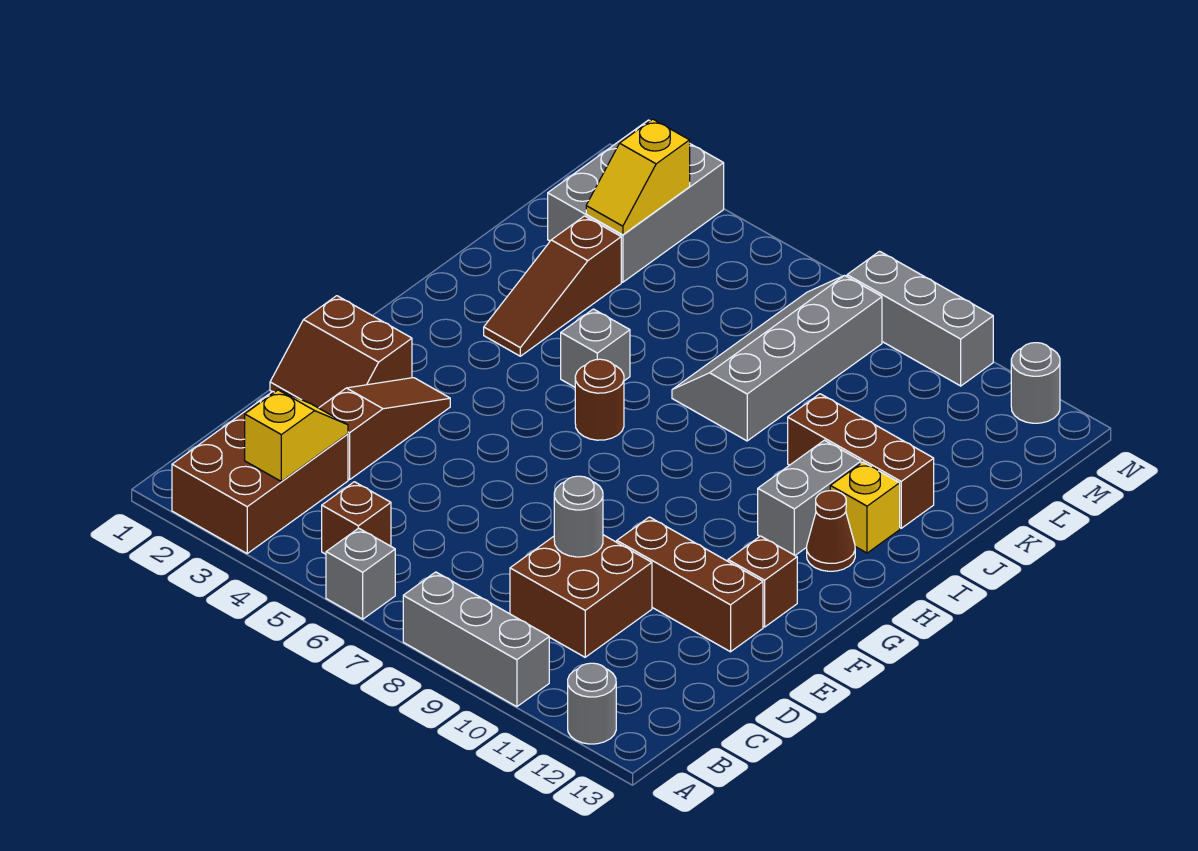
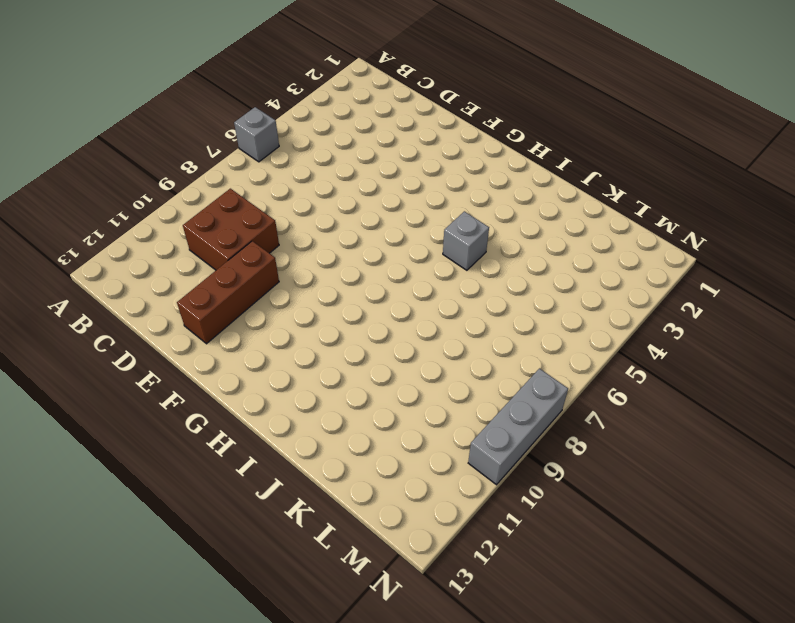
none -> brown brick A2:C3 level 1
none -> grey brick A8:A10 level 1
none -> grey round brick A12 level 1

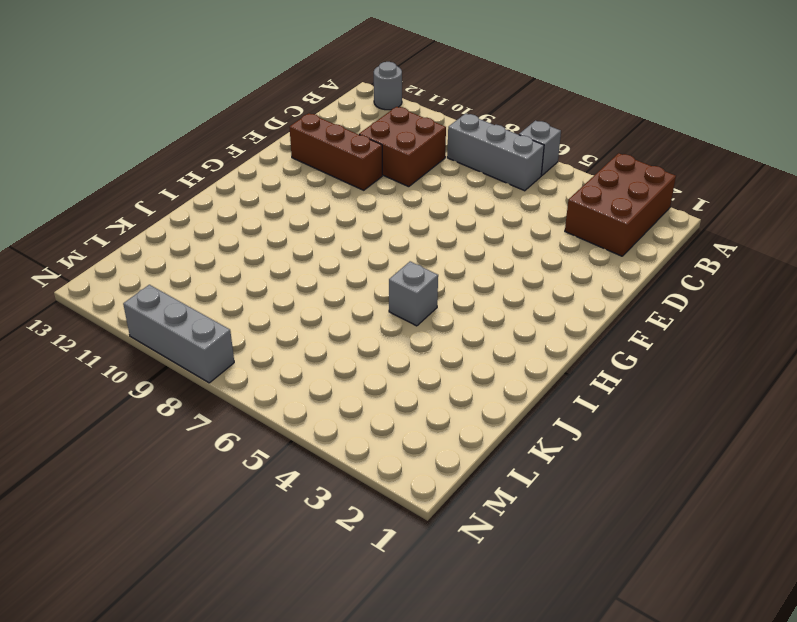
grey brick B6:B8 level 1 -> grey brick A8:A10 level 1
none -> brown brick B5 level 1
none -> brown slope D3:F3 level 1 top D
none -> brown slope E1:F2 level 1 top F

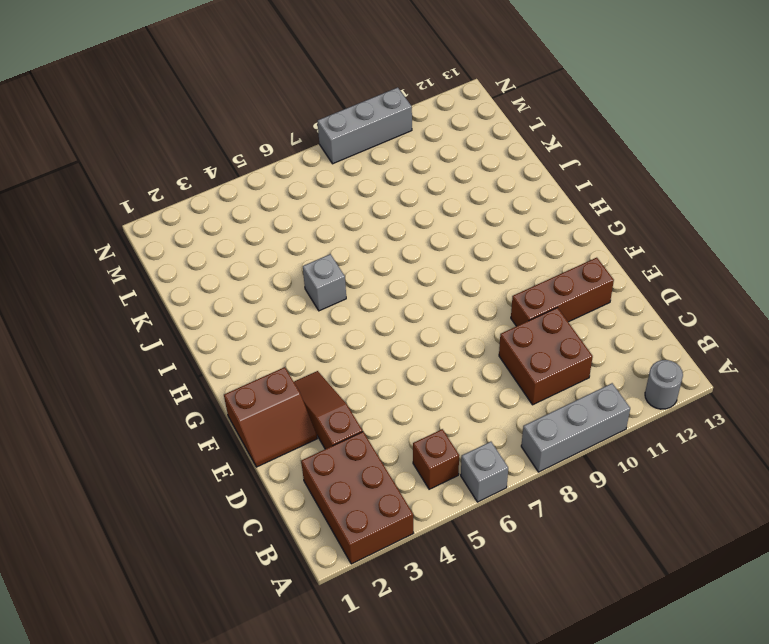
none -> brown brick F12 level 1
none -> brown round brick H6 level 1
none -> grey brick H11:I11 level 1

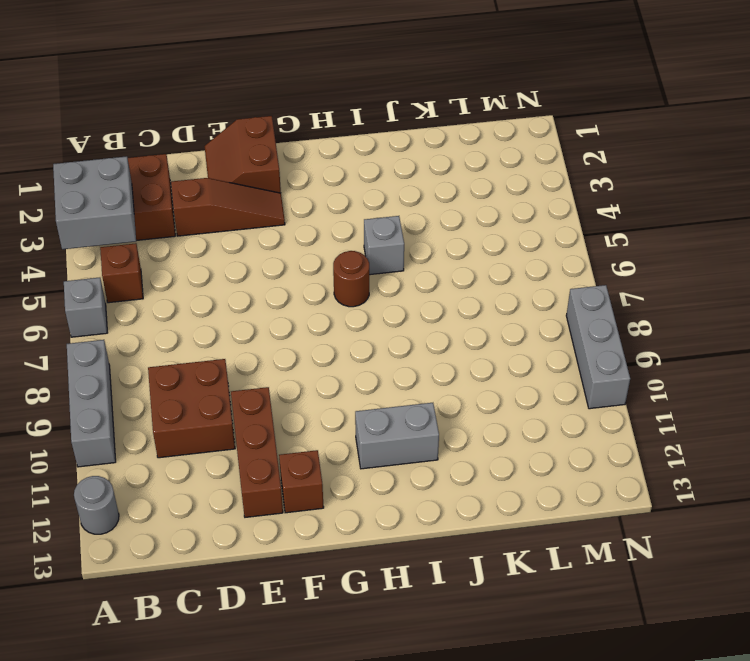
grey brick A3:B4 level 2 -> yellow slope B3:C3 level 2 top B
none -> brown cone H12 level 1
none -> brown slope I3:K3 level 1 top K
none -> yellow brick I12 level 1

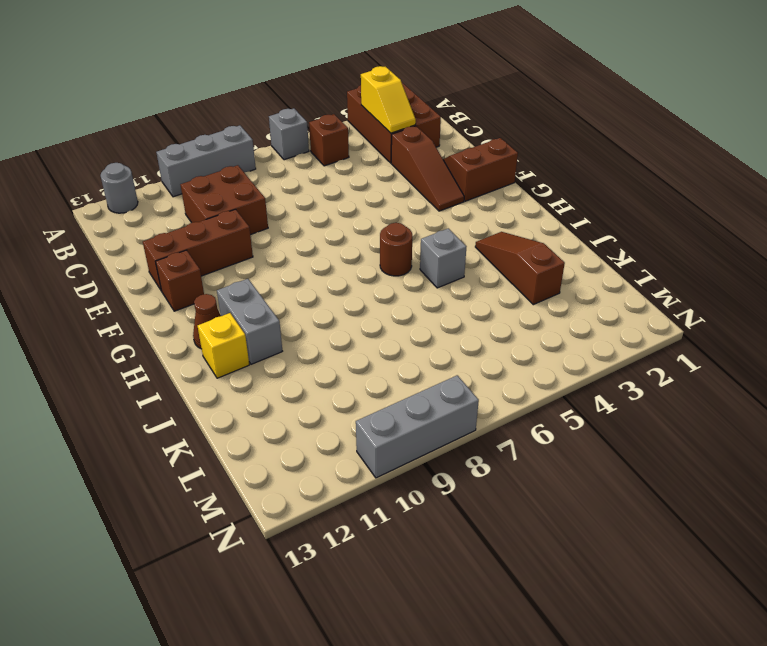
none -> grey slope J7:M8 level 1 top 8
none -> brown brick J10:J12 level 1
none -> grey brick L2:N3 level 1

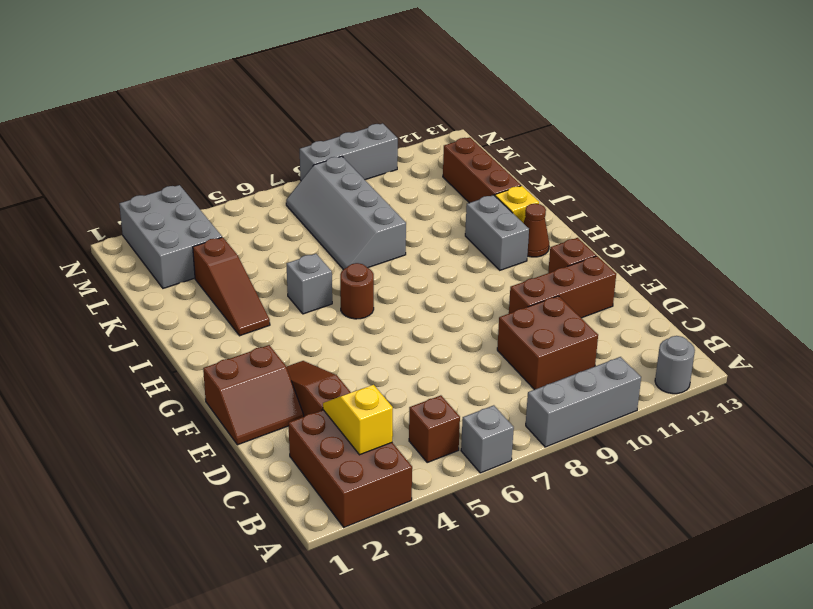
brown brick J12:L12 level 1 -> brown brick J10:J12 level 1
none -> grey round brick N12 level 1
none -> grey round brick D9 level 2
none -> yellow slope L3:M3 level 2 top M

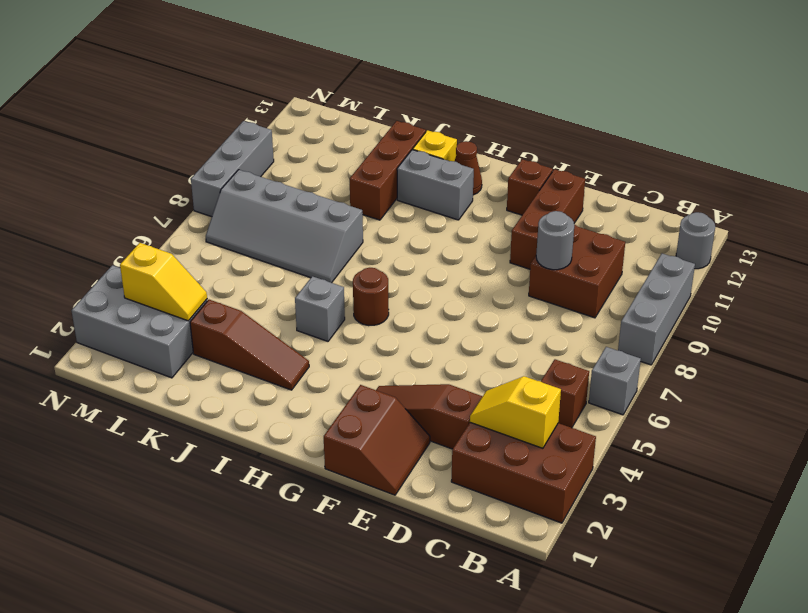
none -> grey round brick N12 level 1

